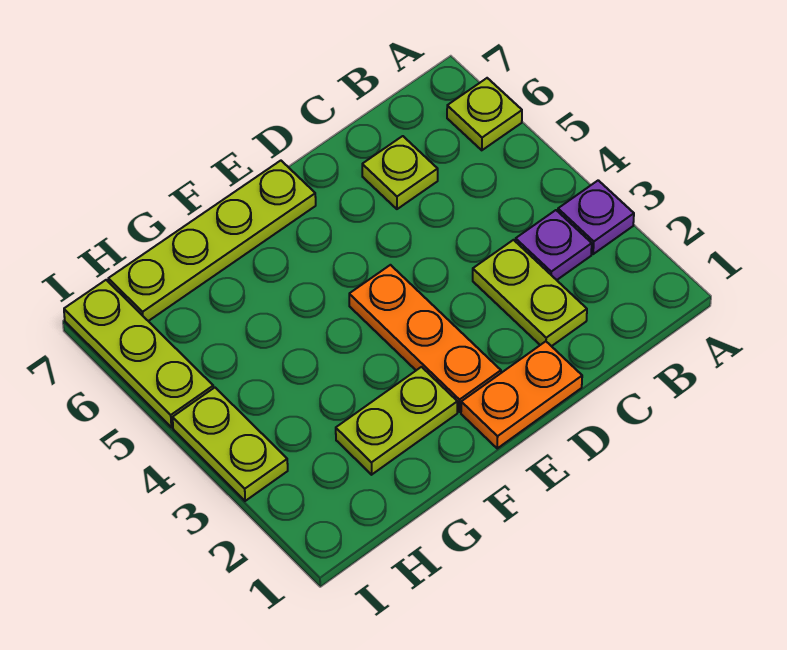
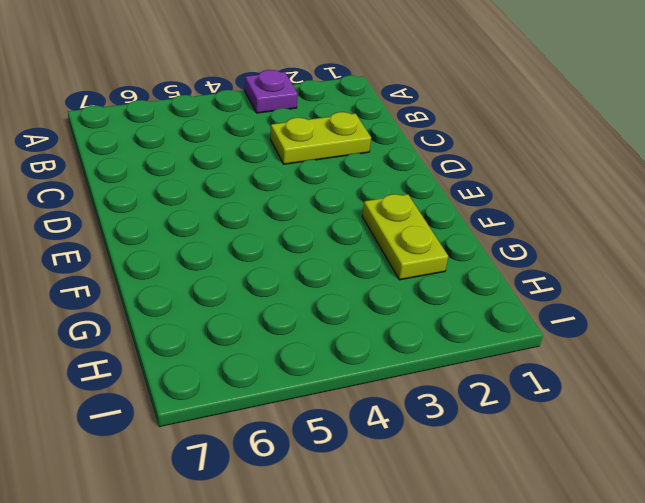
none -> lime plate A6 level 1
none -> purple plate B3 level 1

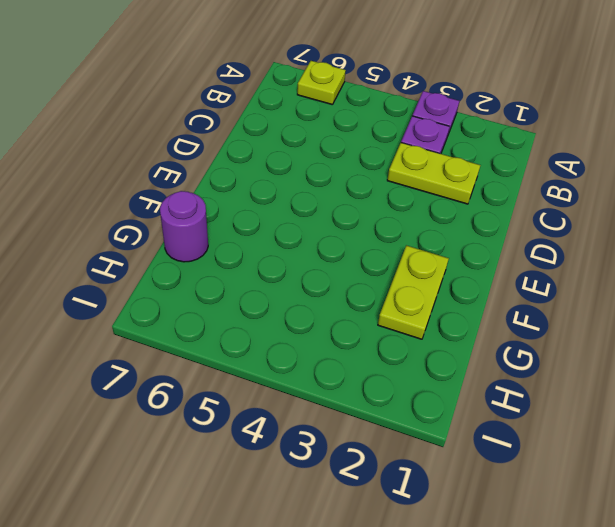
purple round brick G7 level 1 -> lime plate E7:H7 level 1
none -> lime plate C6 level 1
none -> orange plate D1:E1 level 1

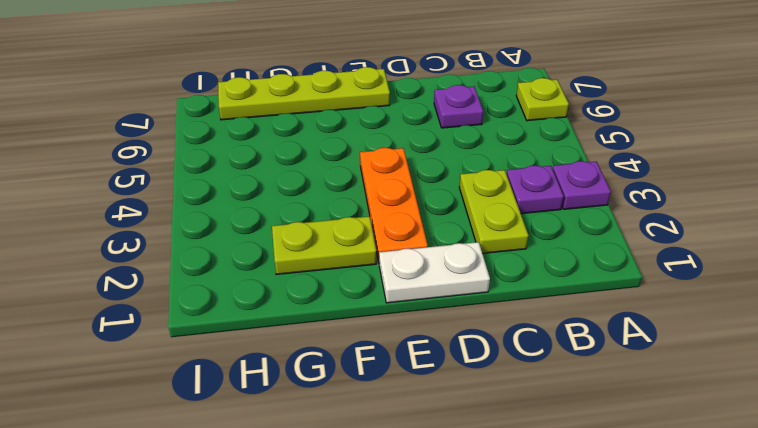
purple plate C6 level 1 -> lime plate C6 level 1
white plate D1:E1 level 1 -> orange plate D1:E1 level 1
none -> lime plate I3:I4 level 1
none -> lime plate I5:I7 level 1

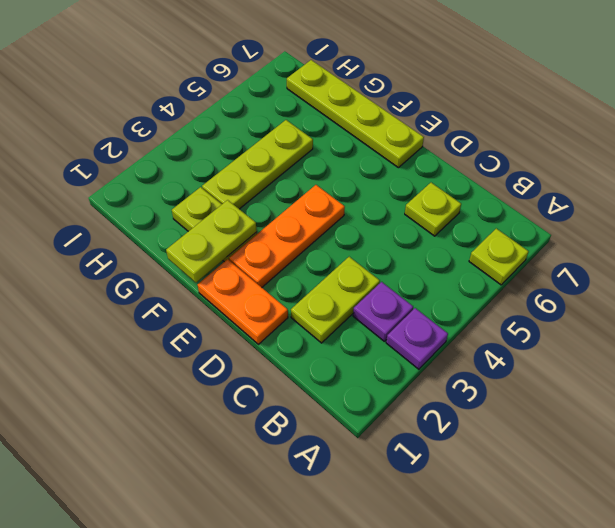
lime plate F1:F2 level 2 -> lime plate I3:I4 level 1
lime plate G3:G5 level 1 -> lime plate I5:I7 level 1

